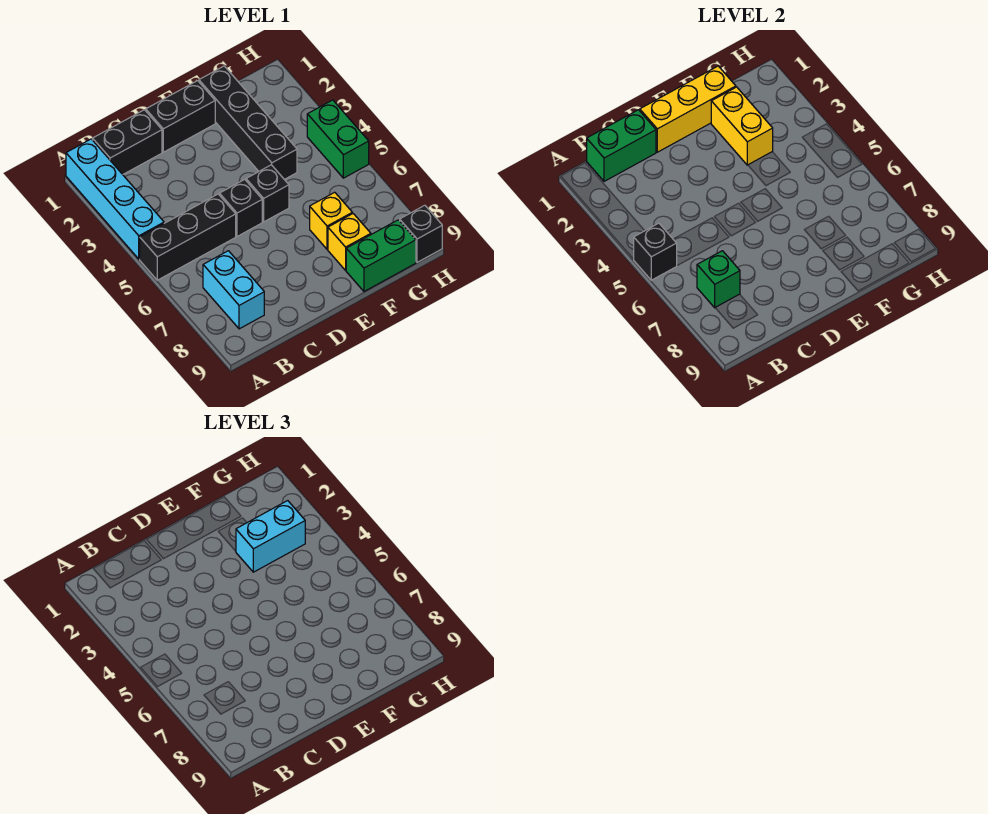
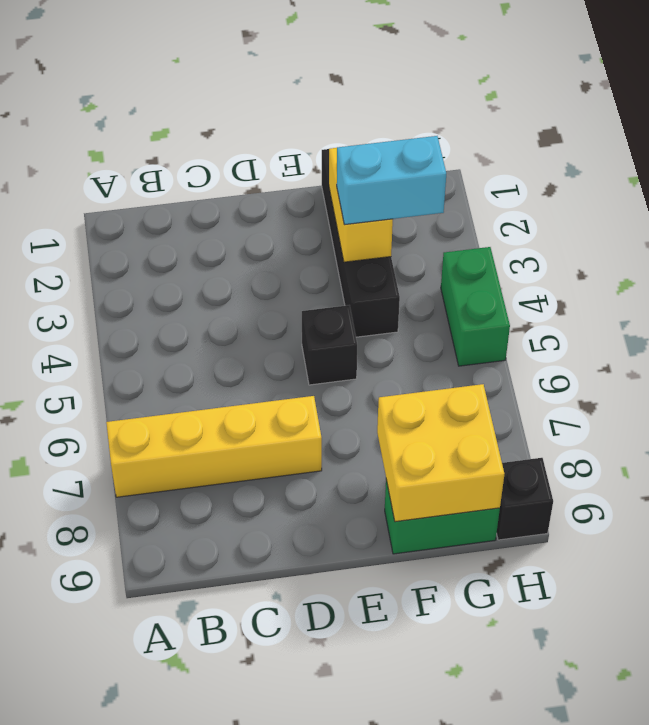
yellow brick A7:D7 level 1 -> cyan brick B7:B8 level 1
yellow brick F8:G9 level 2 -> none
none -> cyan brick A1:A4 level 1
none -> black brick A5:C5 level 1
none -> black brick B1:C1 level 1

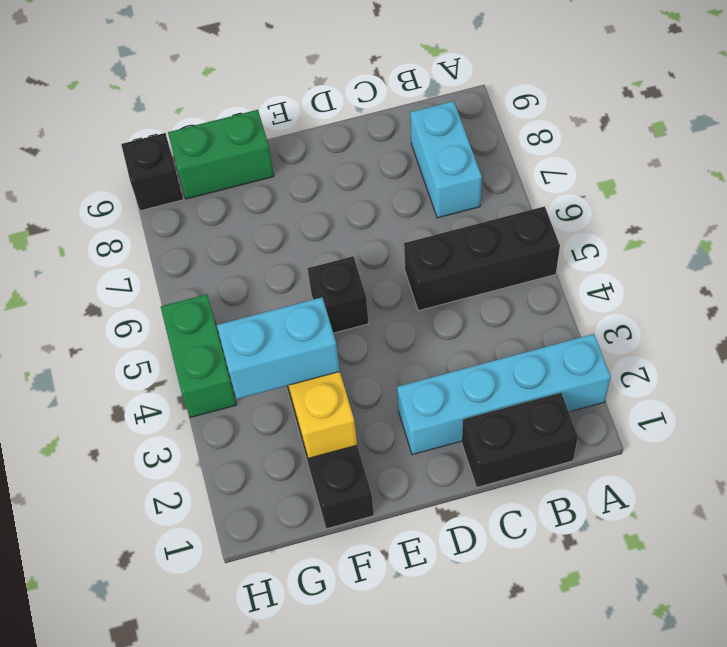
cyan brick A2:D2 level 1 -> cyan brick A1:A4 level 1
none -> black brick D1:E1 level 1
none -> black brick D5 level 1
none -> yellow brick F7 level 1

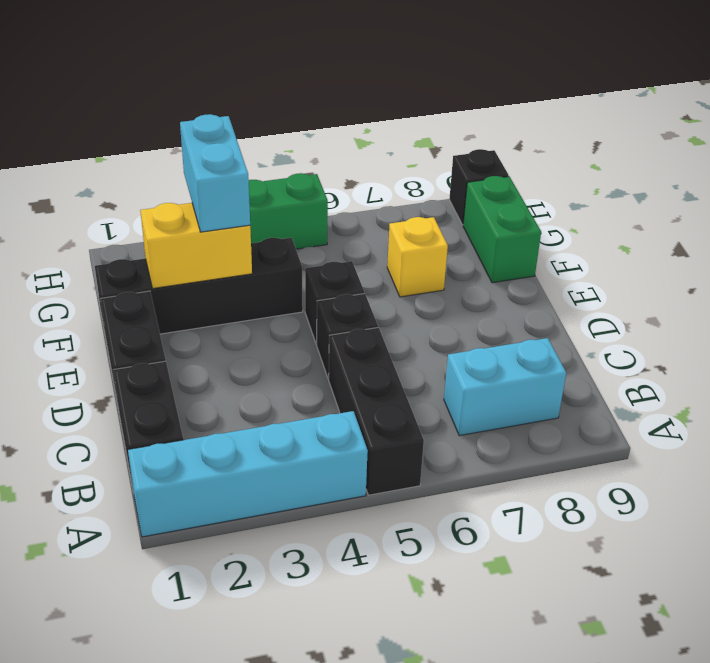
none -> yellow brick F8 level 1
none -> black brick A5 level 2
none -> green brick B1:C1 level 2

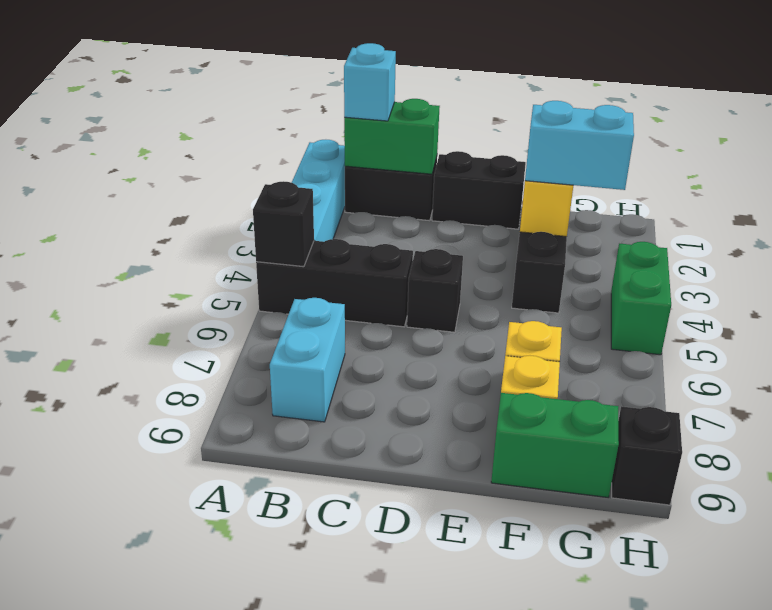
cyan brick B1 level 3 -> none
none -> black brick E5 level 1
none -> green brick B7 level 2
none -> yellow brick D1:F1 level 2

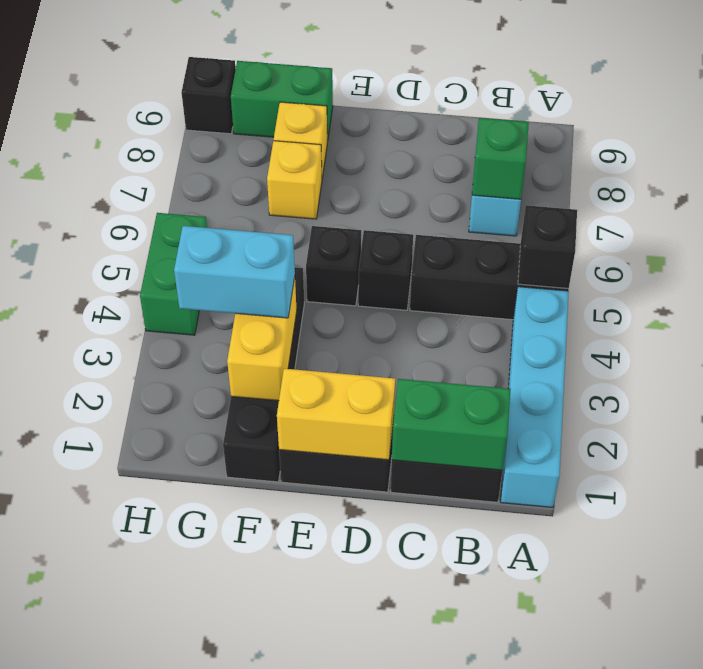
yellow brick D1:E1 level 2 -> yellow brick D1:F1 level 2

